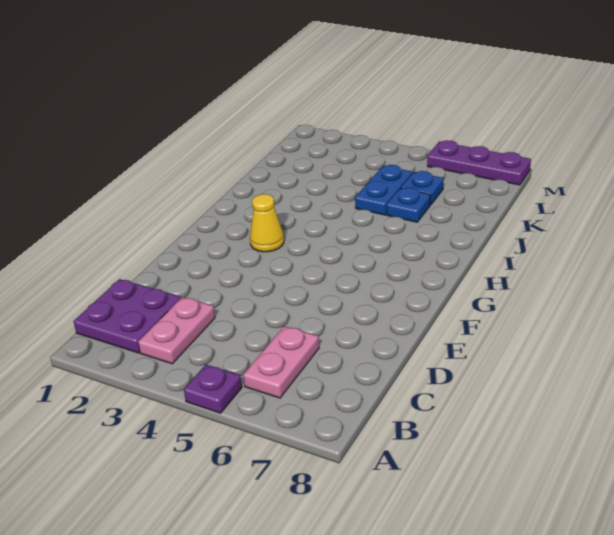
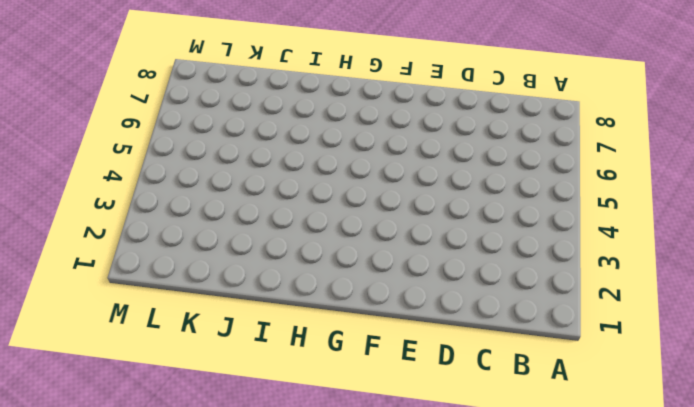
none -> purple plate A5 level 1
none -> purple plate B1:C2 level 1

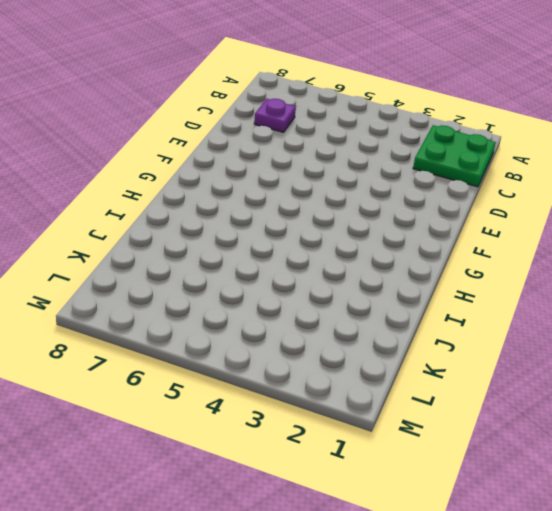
green plate B1:C2 level 1 -> purple plate B1:C2 level 1
purple plate C7 level 1 -> purple plate A5 level 1
none -> pink plate B3:C3 level 1
none -> pink plate B6:C6 level 1

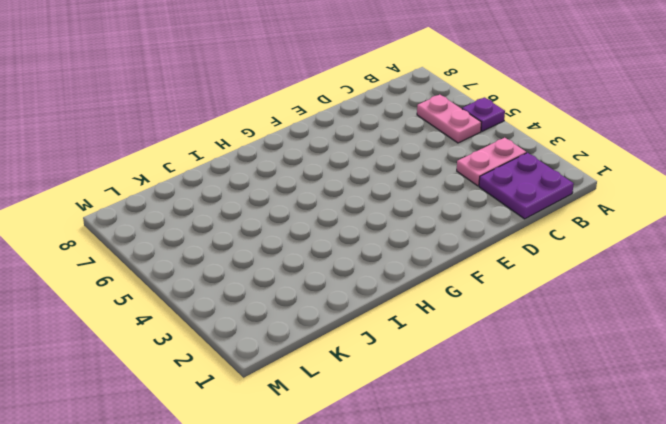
pink plate B5:B6 level 1 -> pink plate B6:C6 level 1
none -> yellow cone G3 level 1
none -> blue plate J5:K5 level 1

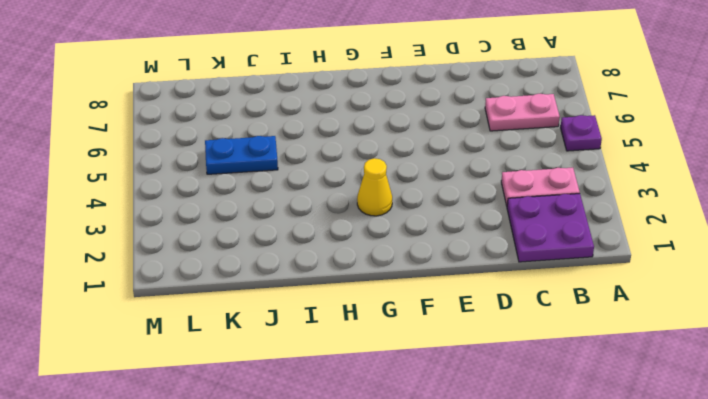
none -> blue plate J6 level 1
none -> blue plate K6 level 1

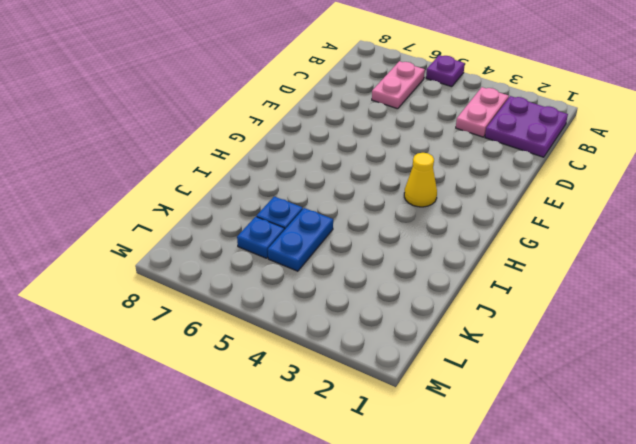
none -> purple plate M6:M8 level 1

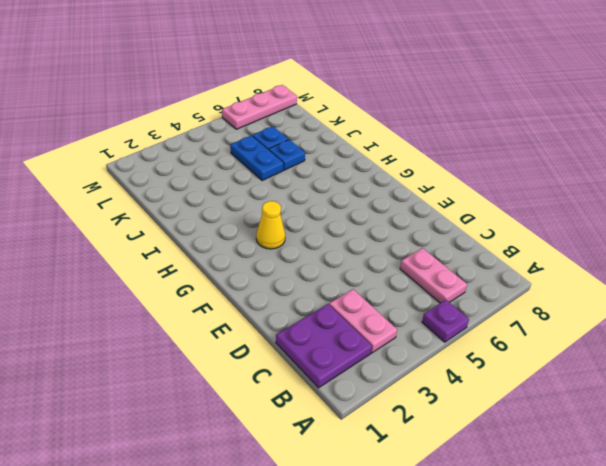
pink plate M6:M8 level 1 -> purple plate M6:M8 level 1

